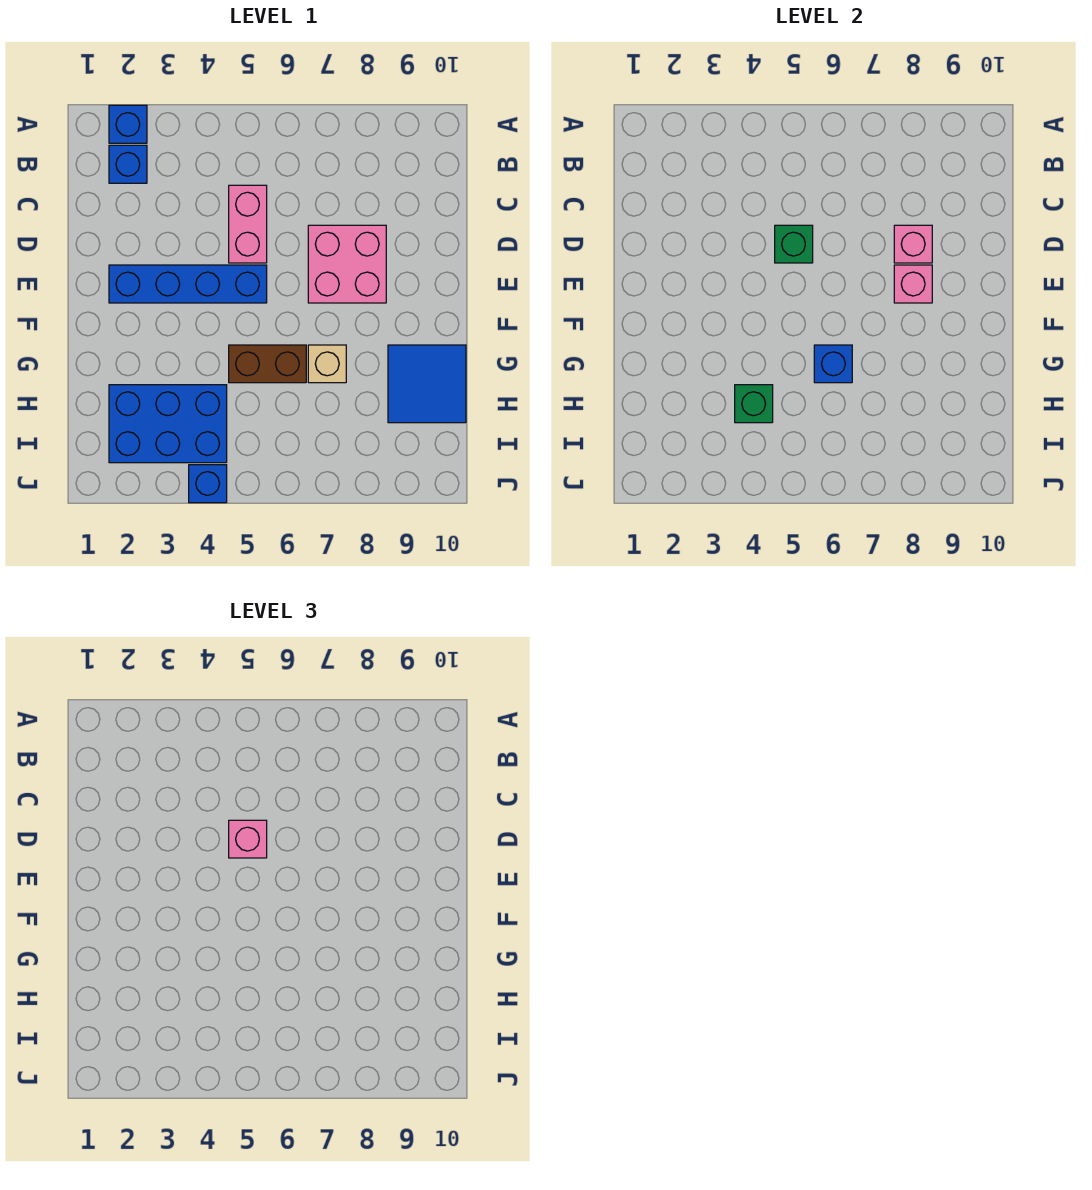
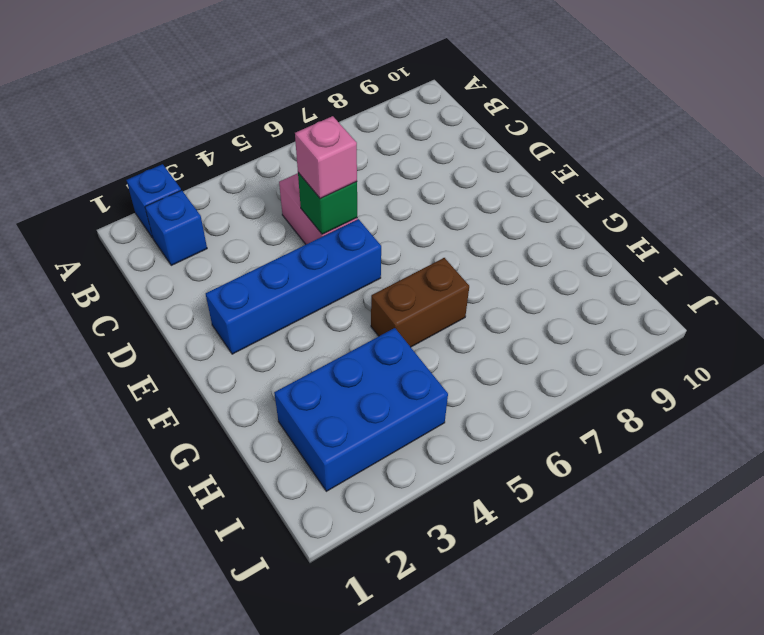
none -> pink brick D7:E8 level 1
none -> tan brick G7 level 1
none -> blue tile G9:H10 level 1

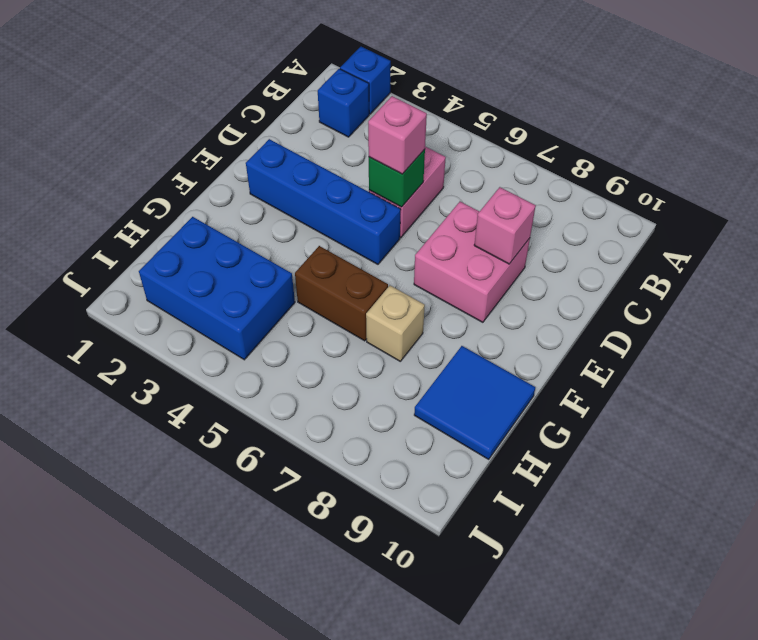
none -> blue brick J4 level 1
none -> pink brick E8 level 2
none -> blue brick G6 level 2

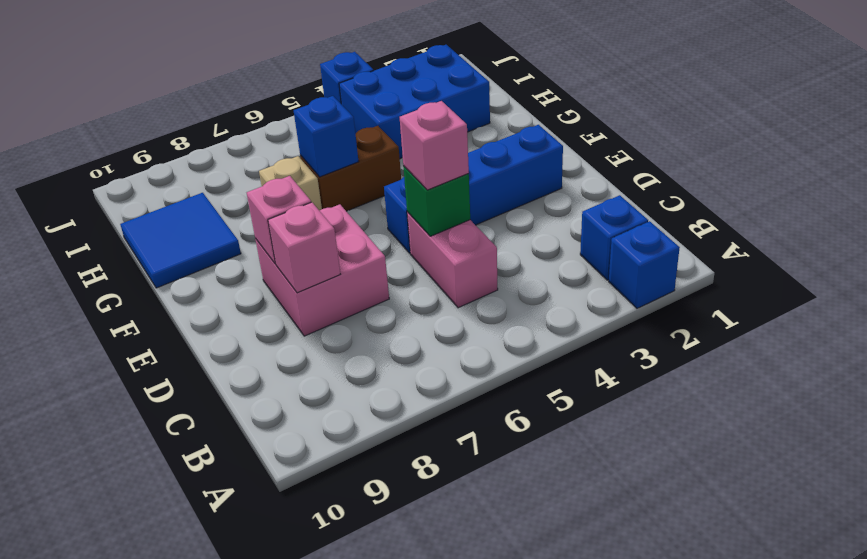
none -> green brick H4 level 2

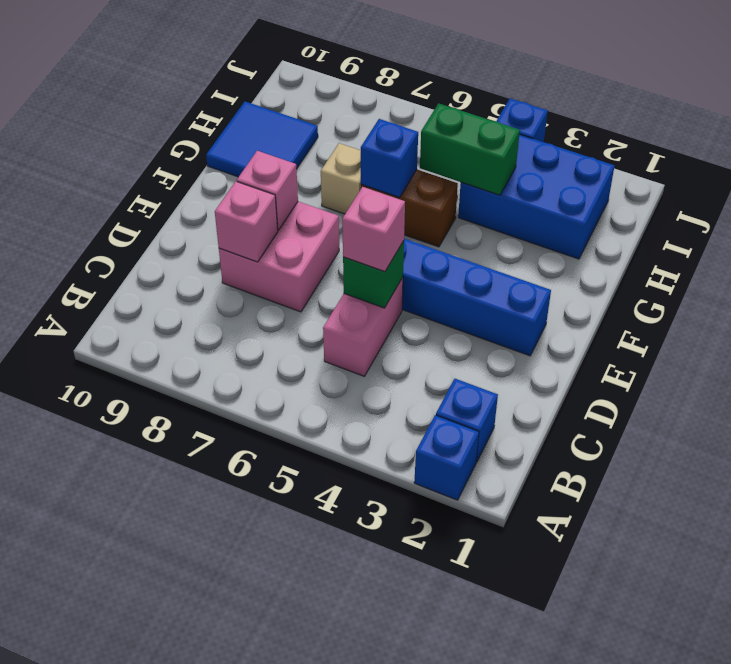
green brick H4:H5 level 2 -> green brick H4 level 2

